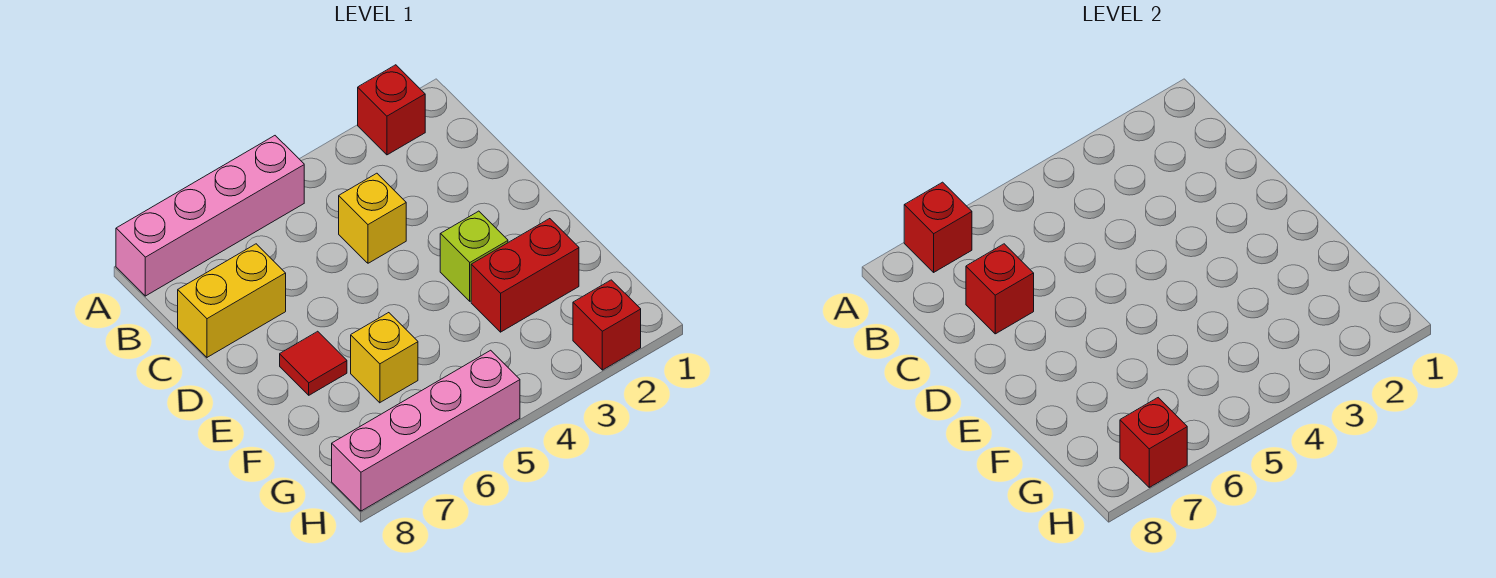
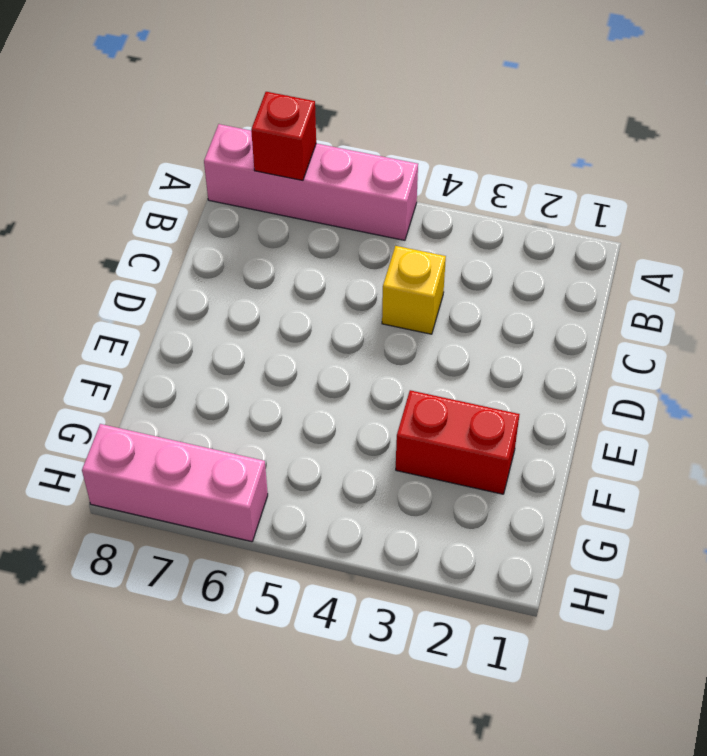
pink brick H6:H8 level 1 -> pink brick H5:H8 level 1
none -> red brick A2 level 1
none -> yellow brick C7:C8 level 1
none -> lime brick E3 level 1

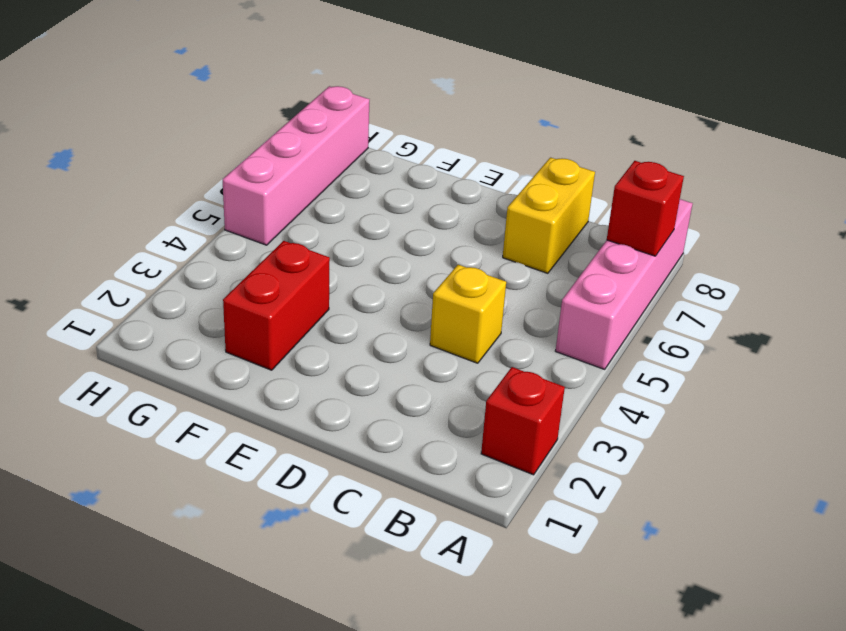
none -> lime brick E3 level 1
none -> red tile E7 level 1
none -> yellow brick F6 level 1

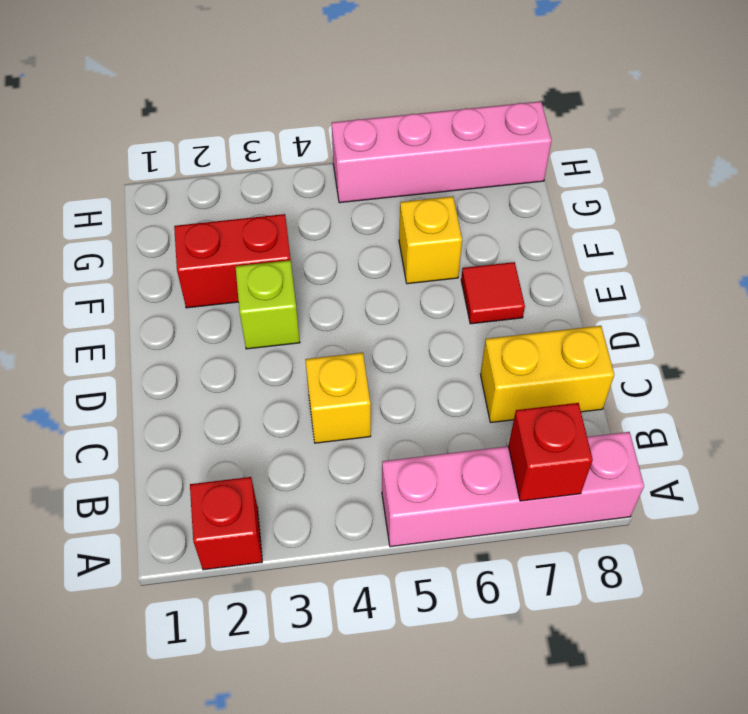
none -> red brick H2 level 1
none -> red brick C7 level 2
none -> red brick H7 level 2

